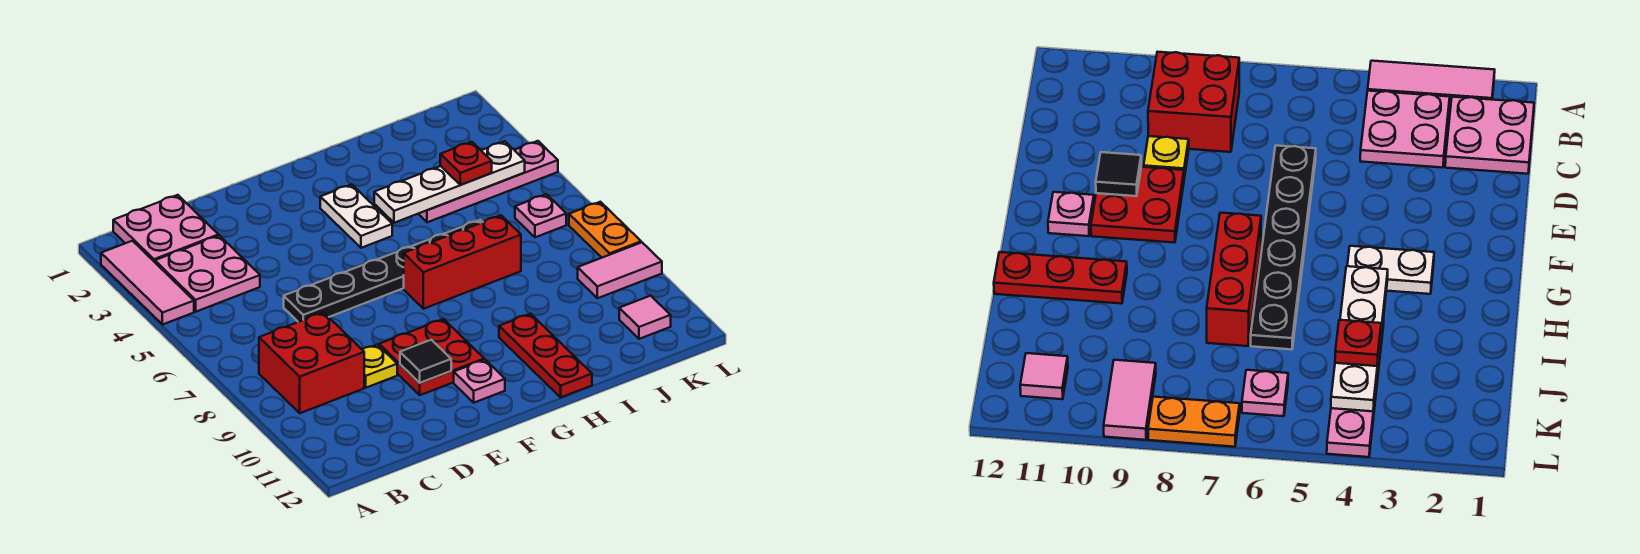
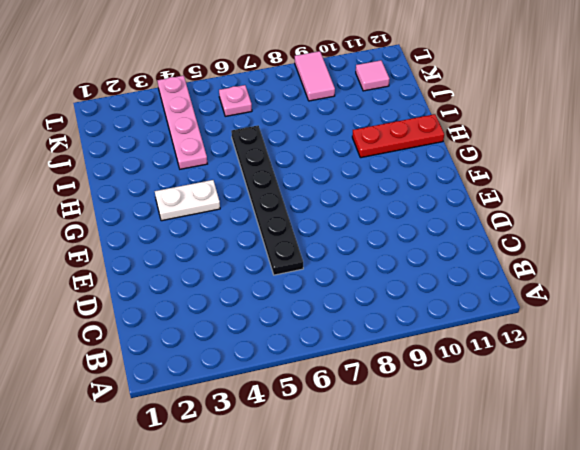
none -> pink tile A2:A4 level 1
none -> pink plate B1:C2 level 1
none -> pink plate B3:C4 level 1

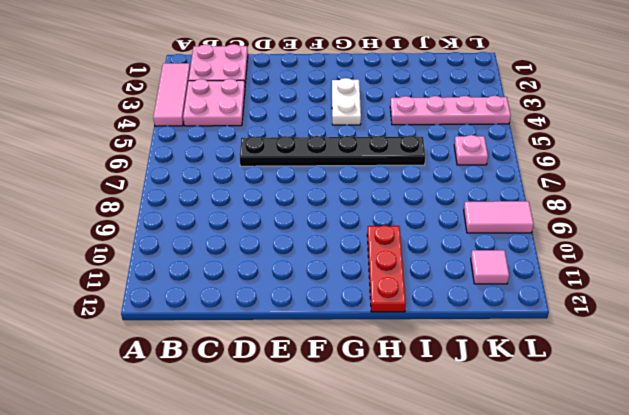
none -> red brick B8:C9 level 1
none -> yellow plate D9 level 1
none -> red plate E9:F10 level 1

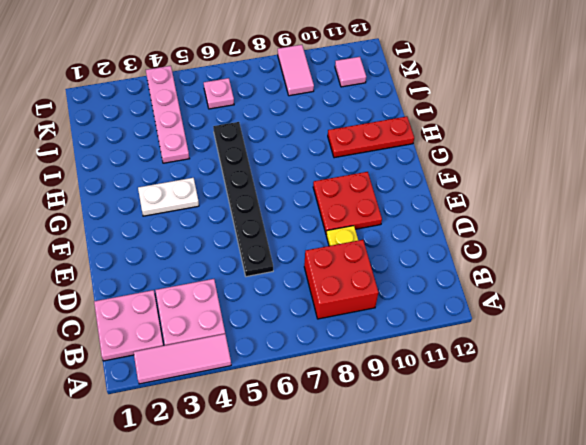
none -> pink plate F11 level 1
none -> red brick G7:I7 level 1
none -> orange plate L7:L8 level 1

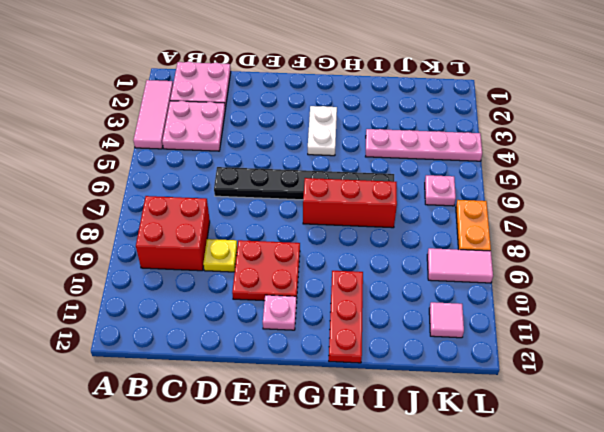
none -> black tile E10 level 2
none -> white plate H4:K4 level 2
none -> red plate J4 level 3

